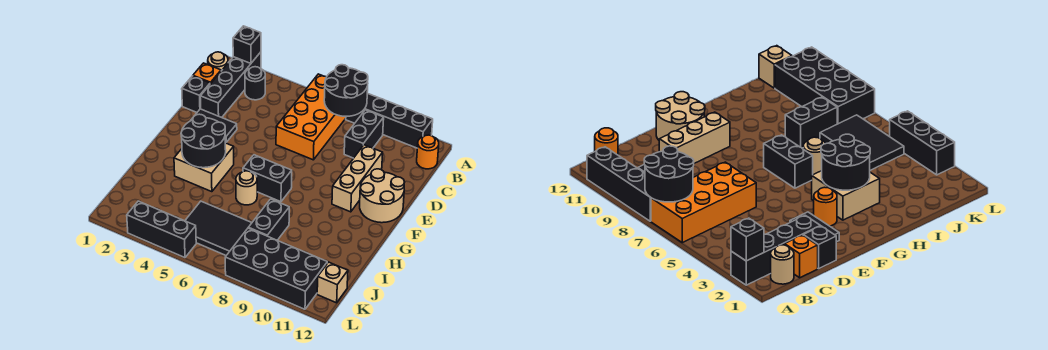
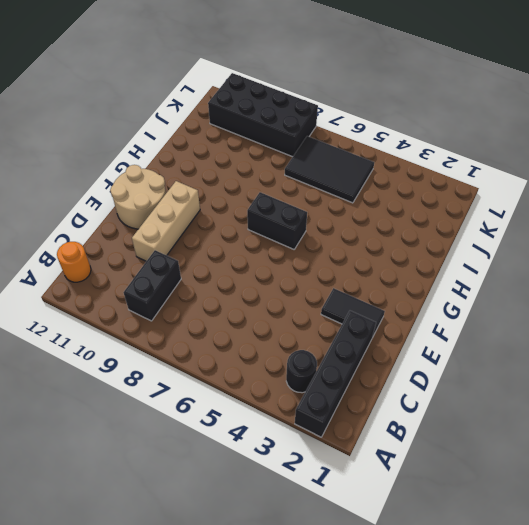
none -> orange brick A6:D7 level 1
none -> black brick A8:A11 level 1
none -> tan round brick B1 level 1

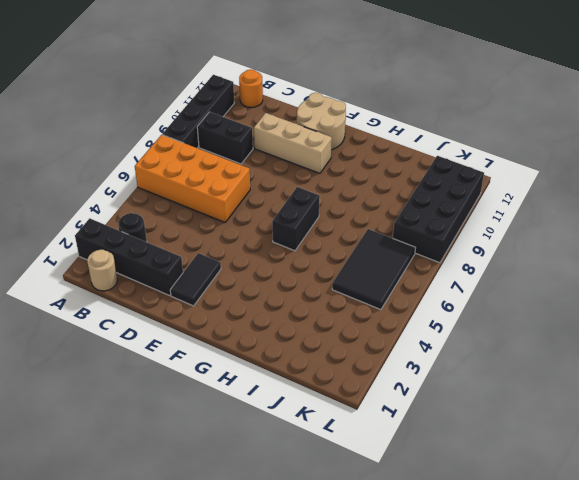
none -> orange brick C1 level 1
none -> black brick D1 level 1
none -> orange round brick F3 level 1

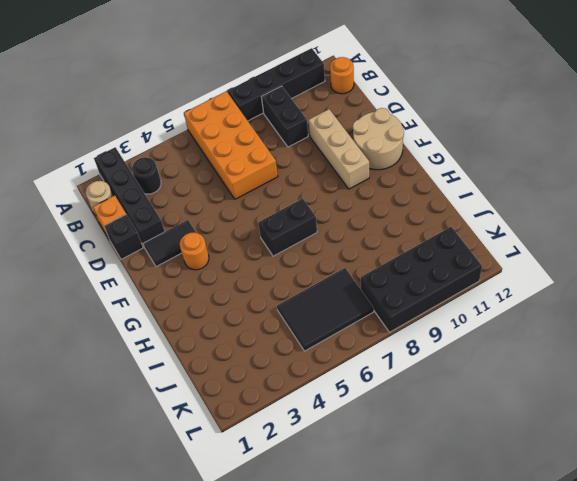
none -> tan brick G3:H4 level 1
none -> tan round brick H6 level 1
none -> black brick I8:J8 level 1

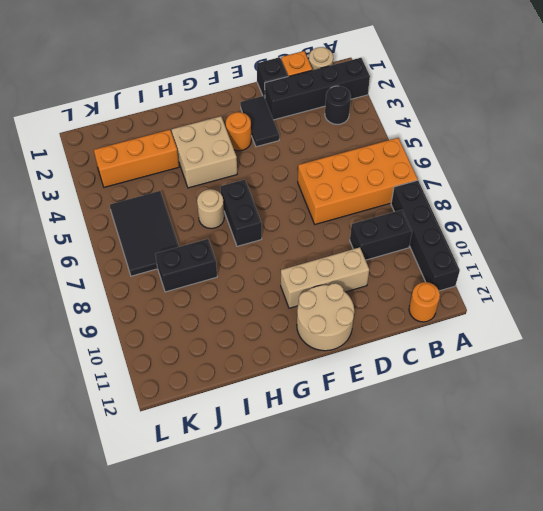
orange brick I3:K3 level 1 -> none
none -> black brick K8:L11 level 1
none -> tan brick K12 level 1
none -> black brick L3:L5 level 1

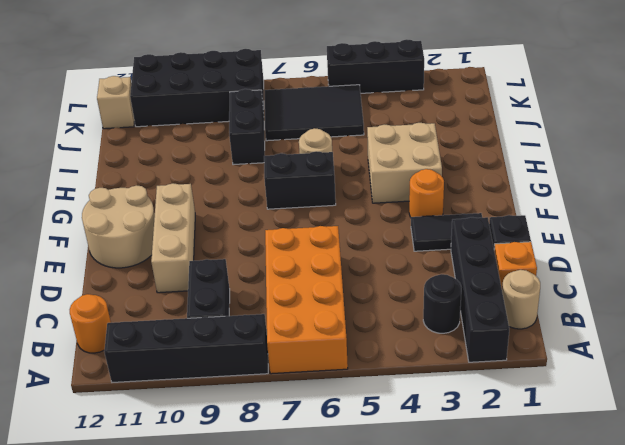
none -> black brick A2 level 2
none -> black round brick A7:B8 level 2
none -> black round brick G3:H4 level 2

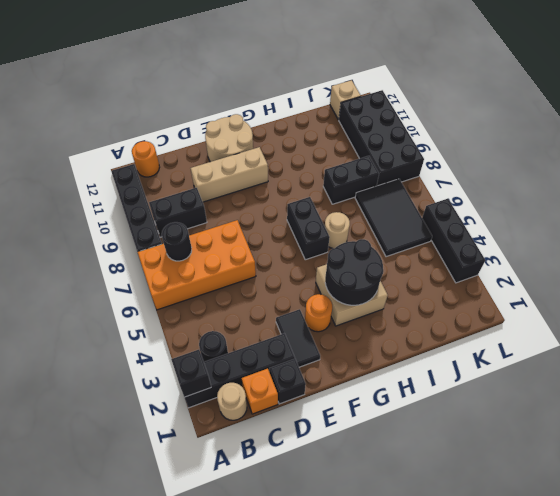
black round brick B7 level 2 -> black round brick A7:B8 level 2

